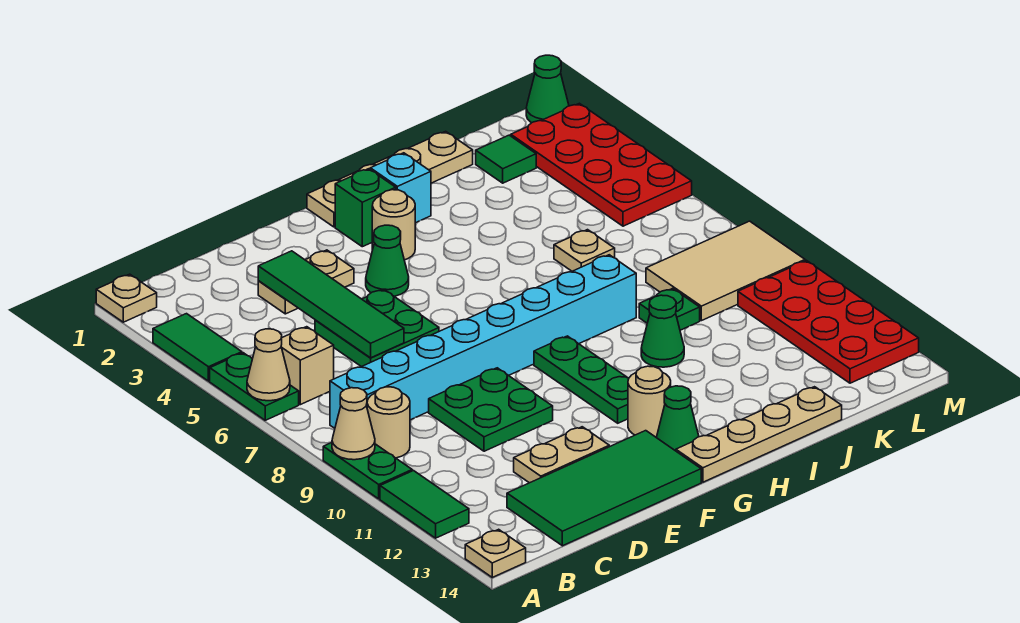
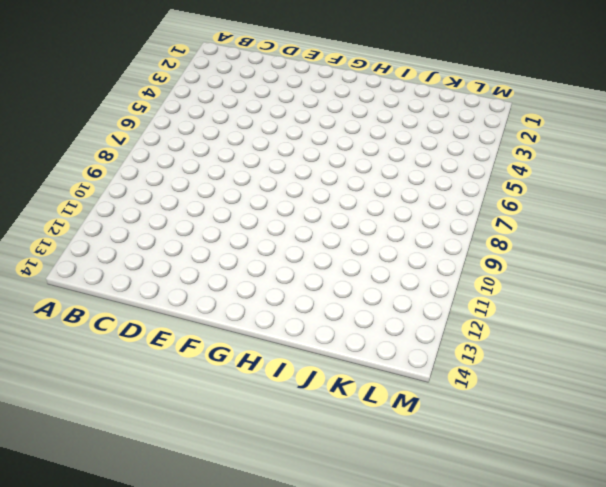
none -> tan plate A1 level 1
none -> green tile A3:A4 level 1
none -> green plate A5:A6 level 1
none -> green plate A9:A10 level 1

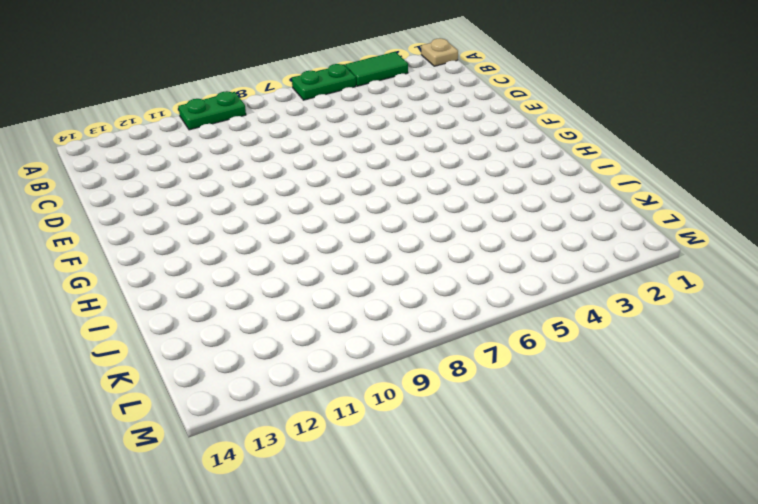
none -> green tile A11:A12 level 1
none -> tan plate A14 level 1
none -> tan brick B6 level 1
none -> cyan brick B8:I8 level 1

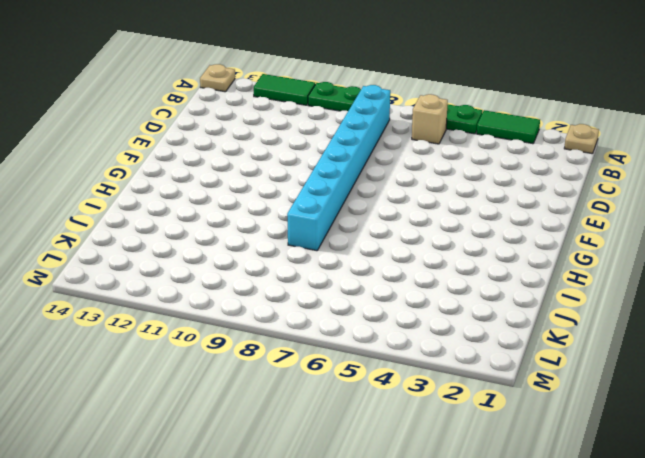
none -> tan round brick B9 level 1
none -> green tile C13:F14 level 1
none -> tan plate D3:E3 level 1
none -> green plate D5:E6 level 1

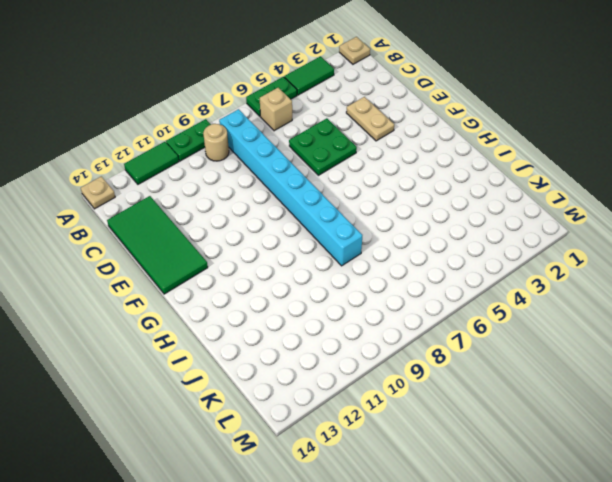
none -> green plate D9:E10 level 1
none -> tan plate D12:E12 level 1
none -> green cone F4 level 1
none -> tan plate G1:J1 level 1

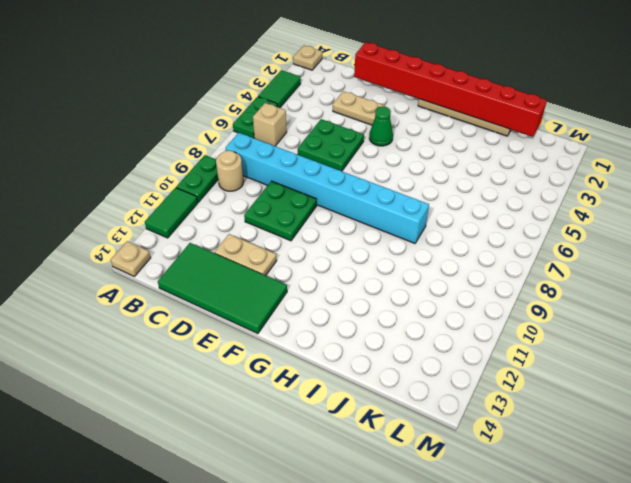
red brick D1:K1 level 2 -> none
none -> green brick G2 level 1
none -> tan round brick G3 level 1
none -> green plate G9:G11 level 1
none -> tan round brick G12 level 1

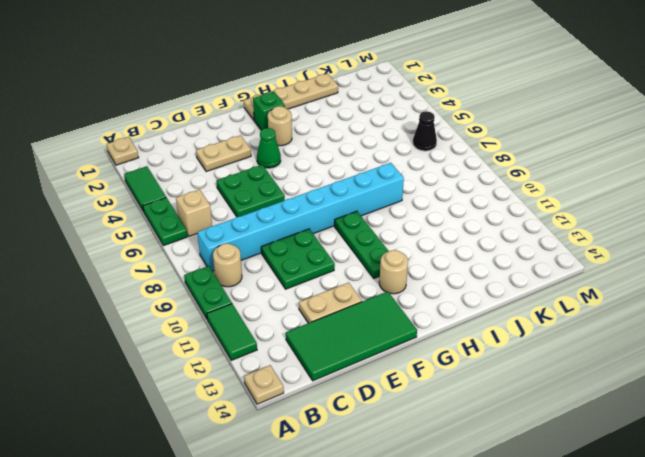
black cone L6 level 1 -> none
none -> green cone G13 level 1
none -> tan plate G14:J14 level 1
none -> cyan brick H2 level 1
none -> green cone I10 level 1

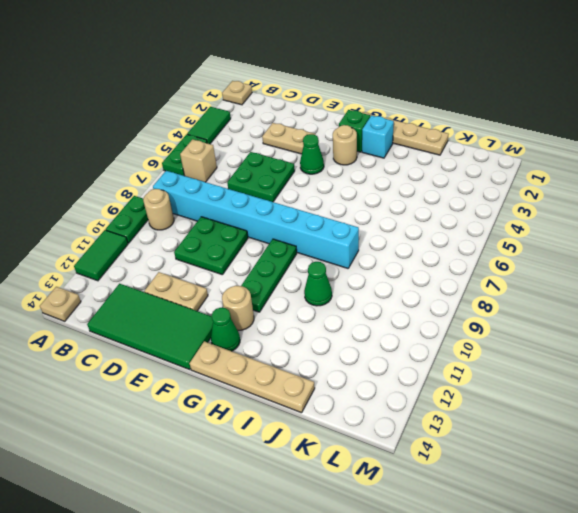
none -> tan plate J6 level 1
none -> green plate J9 level 1
none -> green tile K2 level 1
none -> tan tile K8:M9 level 1

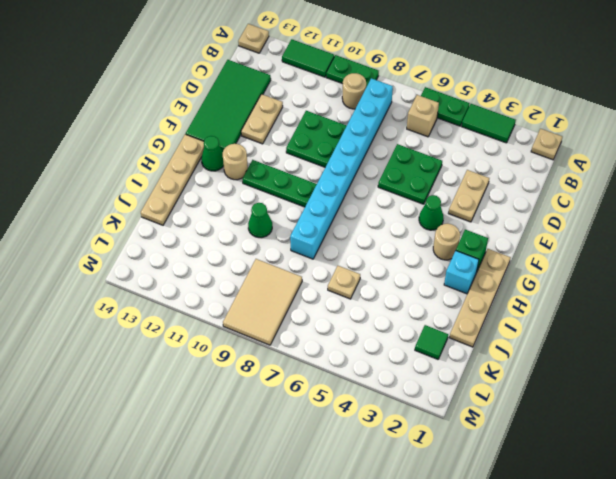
none -> green plate J9 level 1
none -> red plate L2:M5 level 1
none -> red plate L10:M13 level 1
none -> green cone M1 level 1

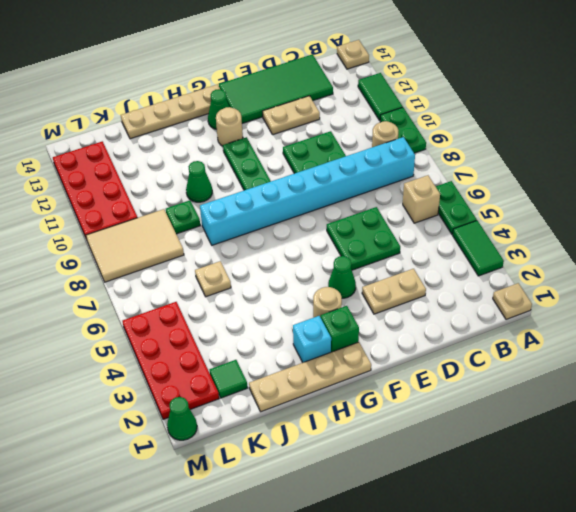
none -> tan cone A6 level 2
none -> tan cone A9 level 2
none -> green tile D3:D6 level 2

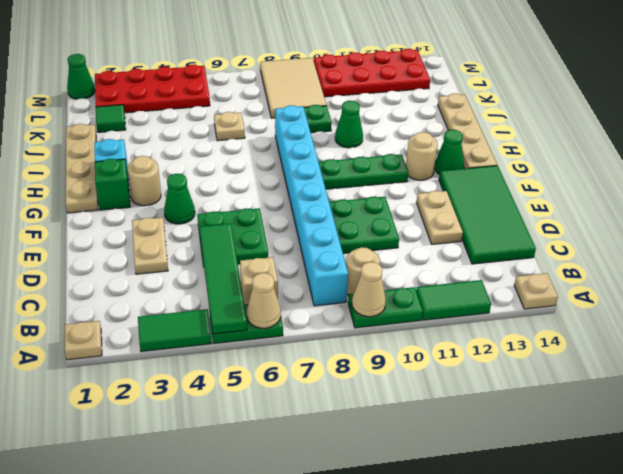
green tile A5:D5 level 2 -> green tile D3:D6 level 2

